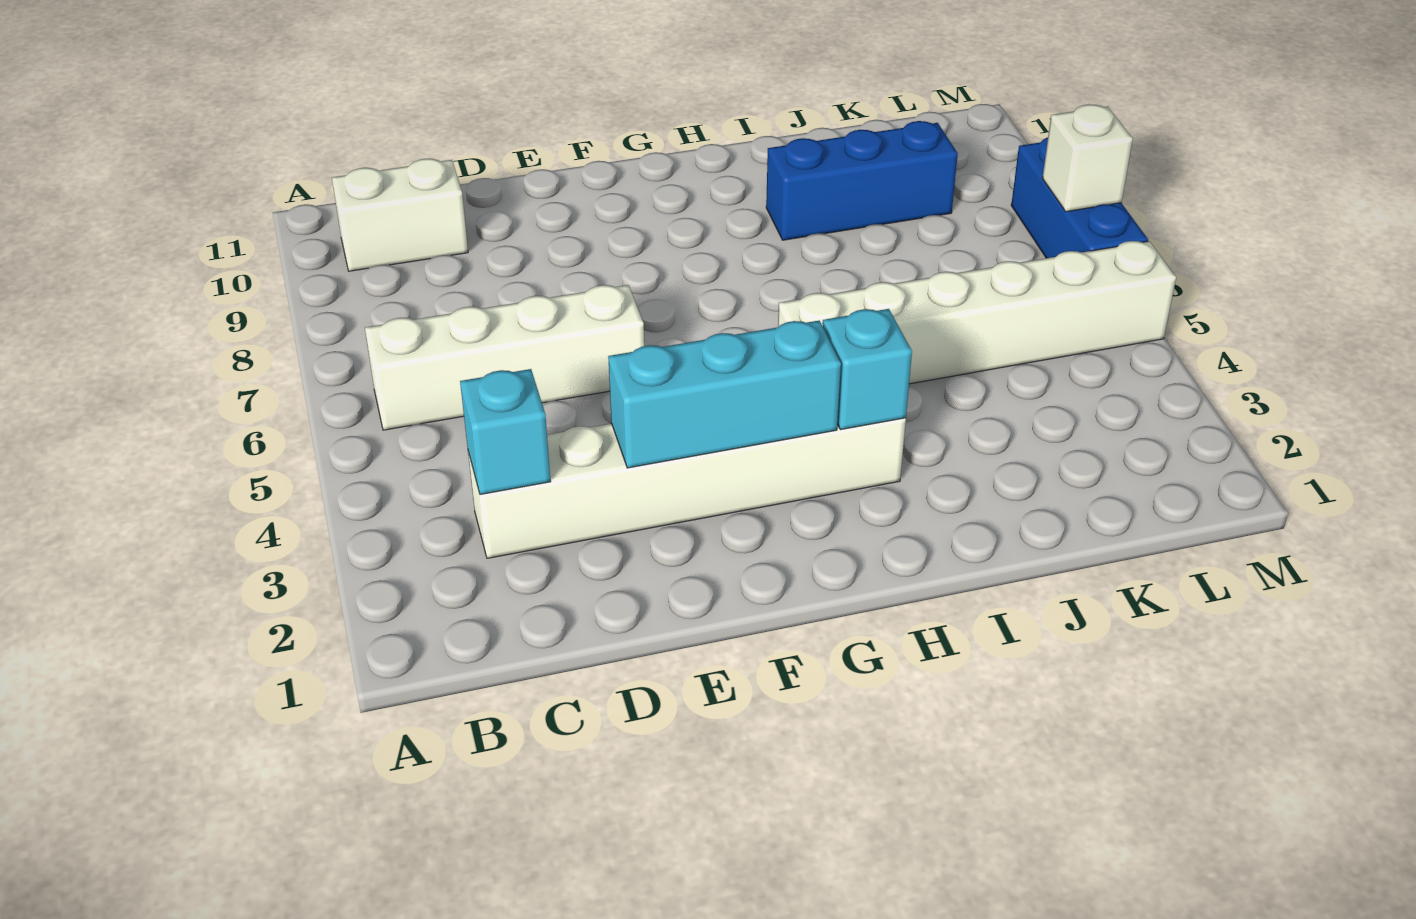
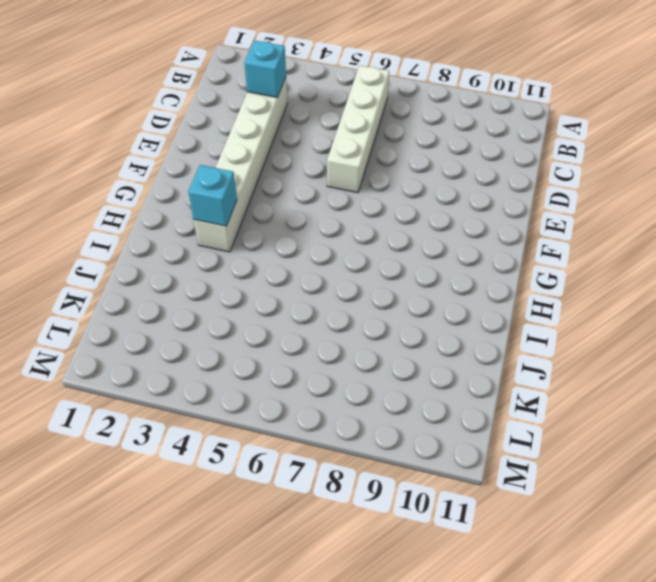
none -> white brick B10:C10 level 1
none -> white brick H5:M5 level 1

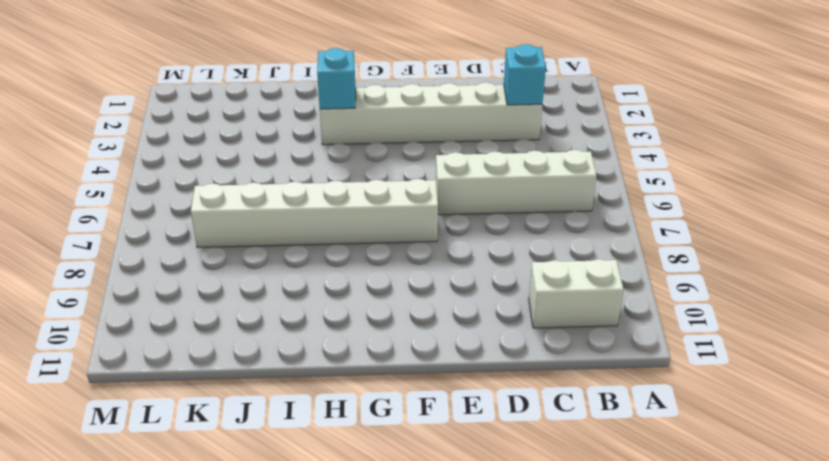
white brick F7:K7 level 1 -> white brick H5:M5 level 1
none -> blue brick I9:K9 level 1
none -> blue brick M6:M8 level 1

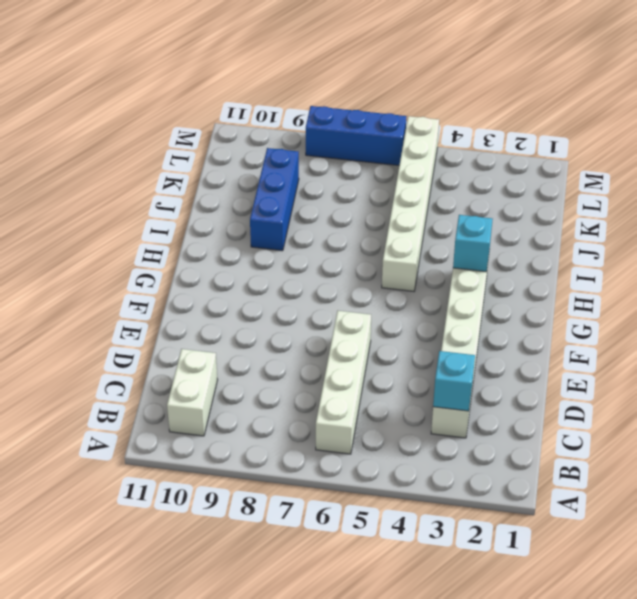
none -> cyan brick E3:G3 level 2
none -> white brick M7 level 2

